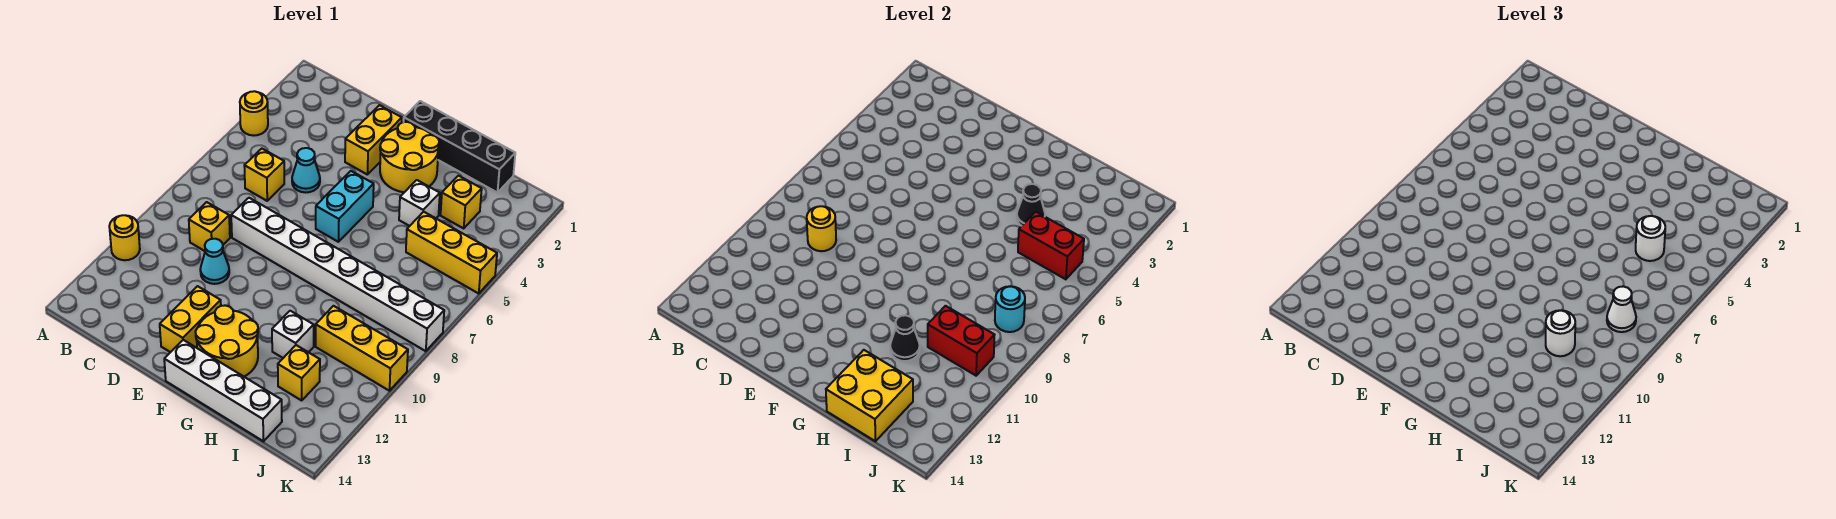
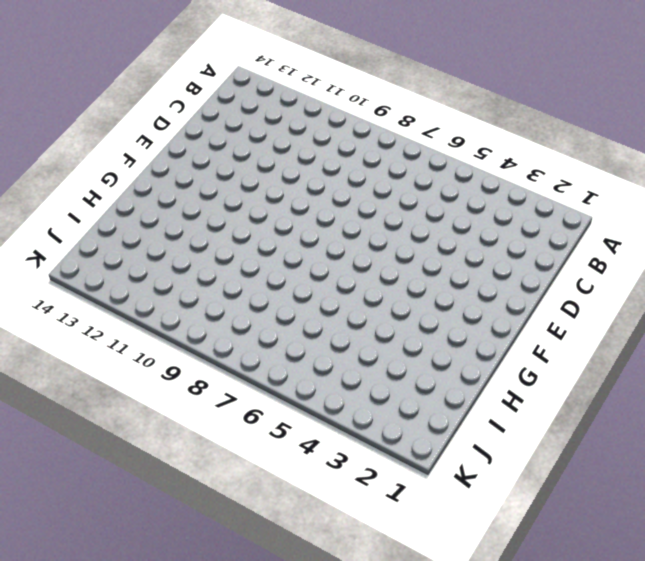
none -> yellow round brick A4 level 1
none -> yellow round brick A11 level 1
none -> yellow brick C6 level 1
none -> yellow brick C9 level 1

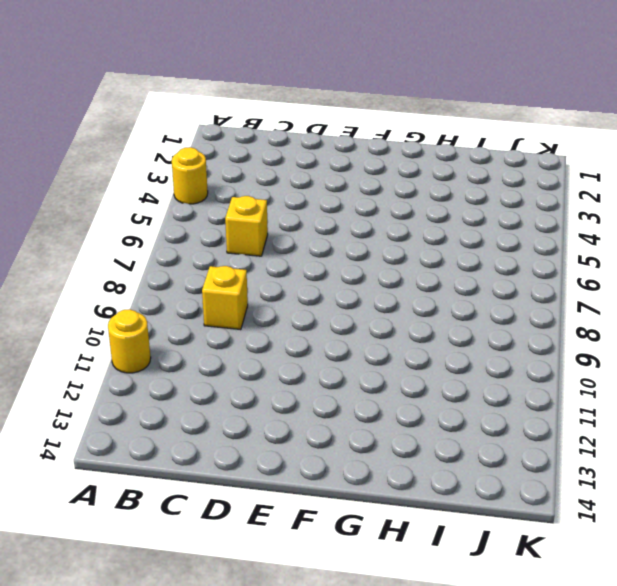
none -> cyan cone D5 level 1
none -> white brick D8:K8 level 1
none -> cyan cone D10 level 1
none -> yellow brick E2:E3 level 1

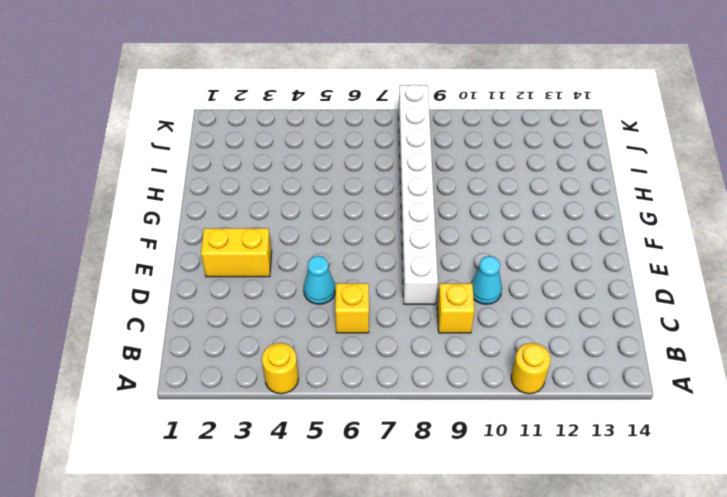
none -> yellow brick E12:E13 level 1
none -> black brick F1:I1 level 1
none -> yellow round brick F2:G3 level 1
none -> cyan brick F5:F6 level 1

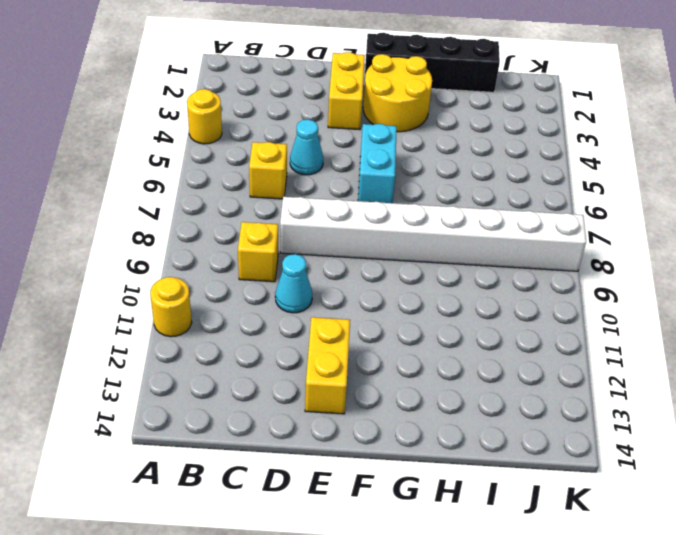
none -> yellow round brick F12:G13 level 1
none -> white brick F14:I14 level 1
none -> white brick H4 level 1
none -> white brick H11 level 1

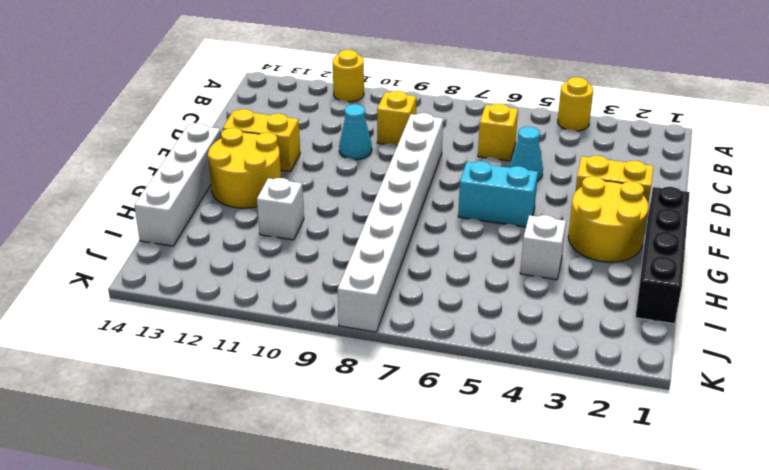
none -> yellow brick I3 level 1
none -> yellow brick I5:K5 level 1
none -> yellow brick I10:K10 level 1
none -> yellow brick I12 level 1

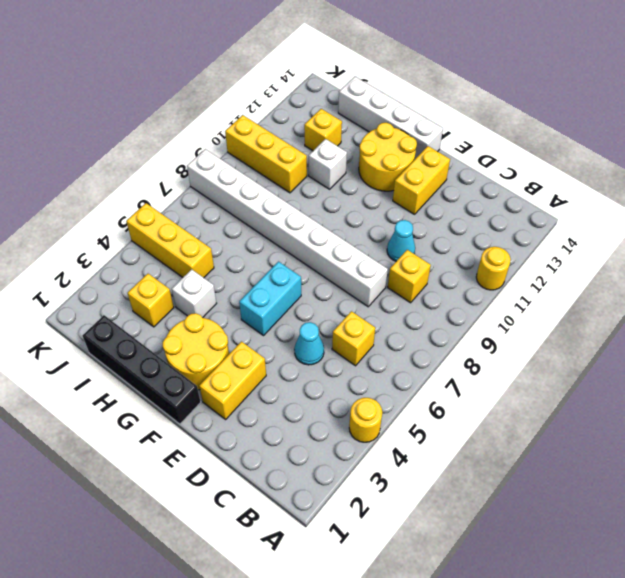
none -> yellow round brick C9 level 2
none -> black cone H4 level 2
none -> black cone H11 level 2
none -> yellow brick H13:I14 level 2

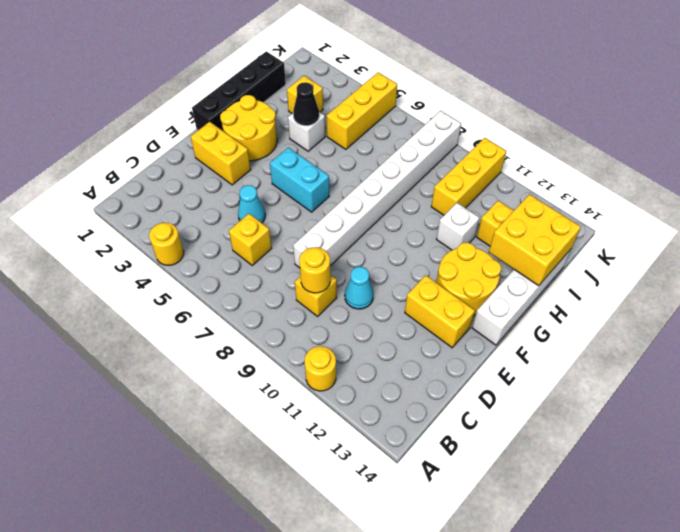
none -> black cone H11 level 2
none -> red brick I5:J5 level 2
none -> red brick I10:J10 level 2
none -> cyan round brick J8 level 2

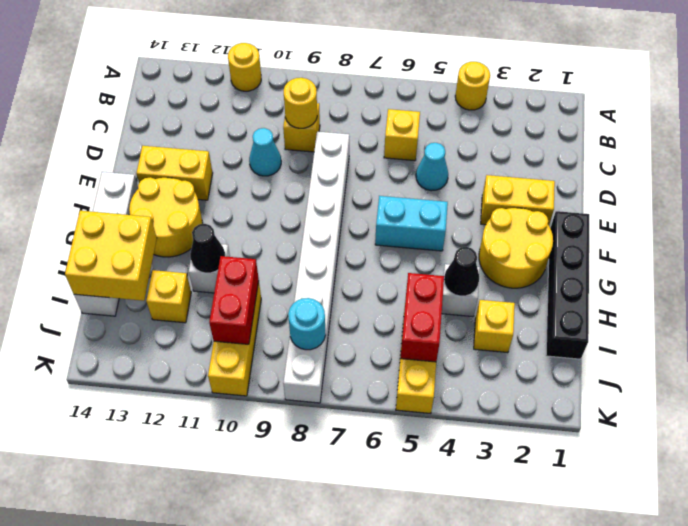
none -> white round brick I5 level 3
none -> white round brick I10 level 3
none -> white cone J8 level 3

